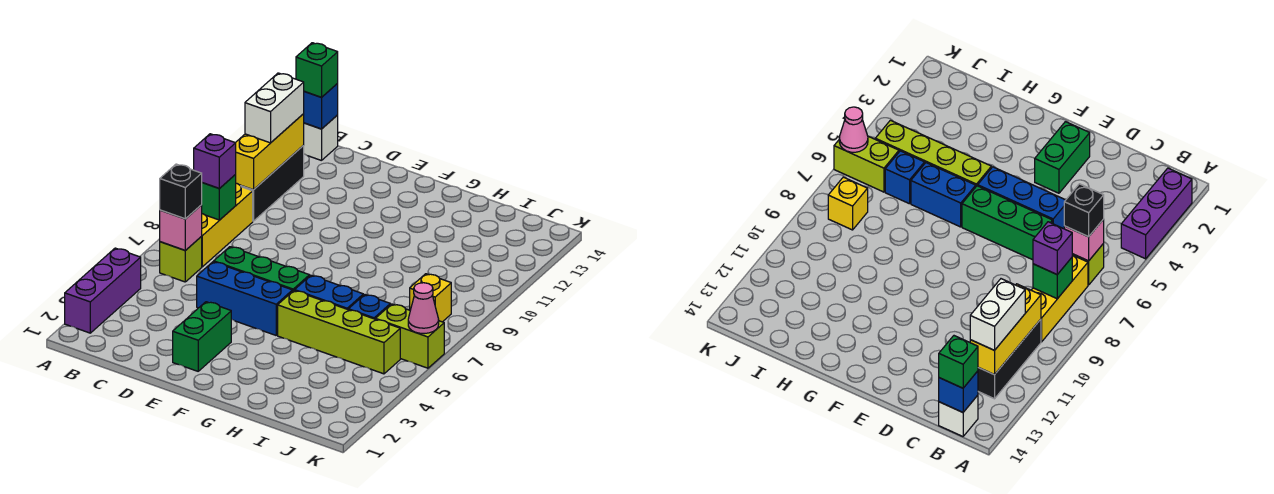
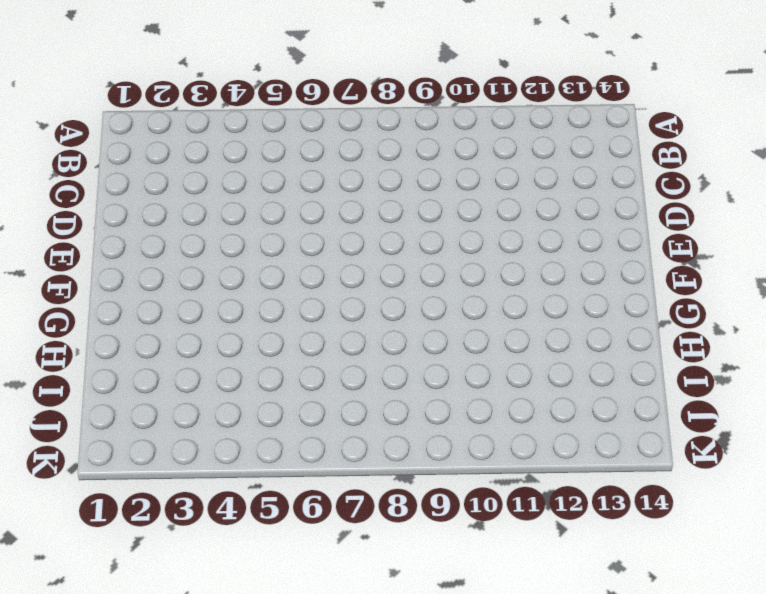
none -> purple brick A2:A4 level 1
none -> lime brick B6 level 1
none -> yellow brick B7:B9 level 1

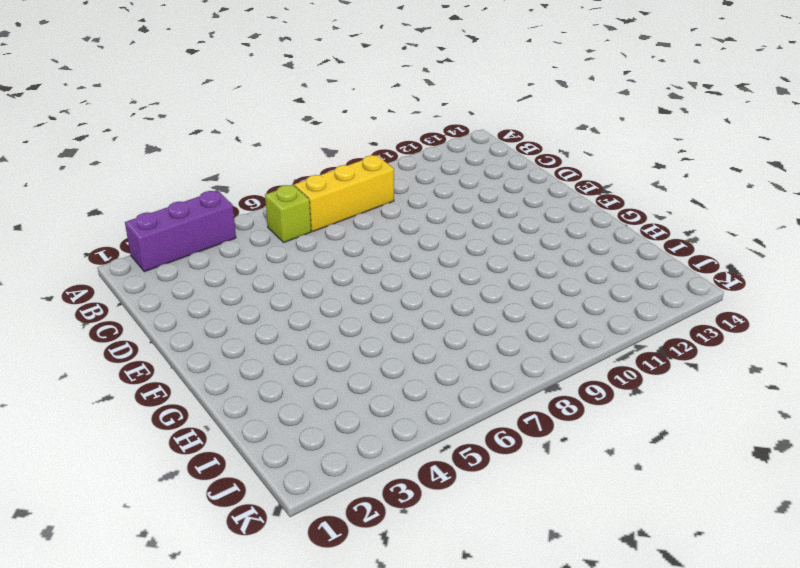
none -> black brick B10:B12 level 1
none -> white brick B14 level 1
none -> blue brick D5:F5 level 1

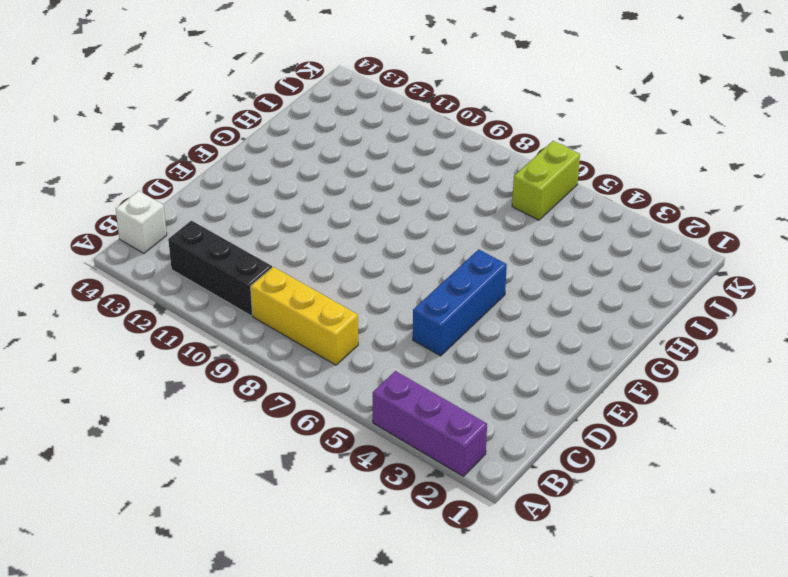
none -> lime brick B6 level 1
none -> green brick D6:F6 level 1
none -> green brick E2:E3 level 1

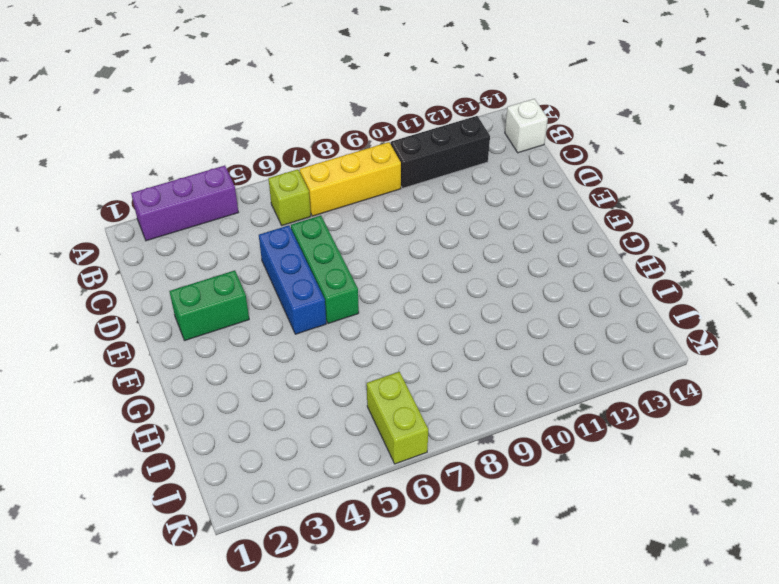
none -> lime brick G5:J5 level 1
none -> blue brick G6:H6 level 1
none -> blue brick I6 level 1

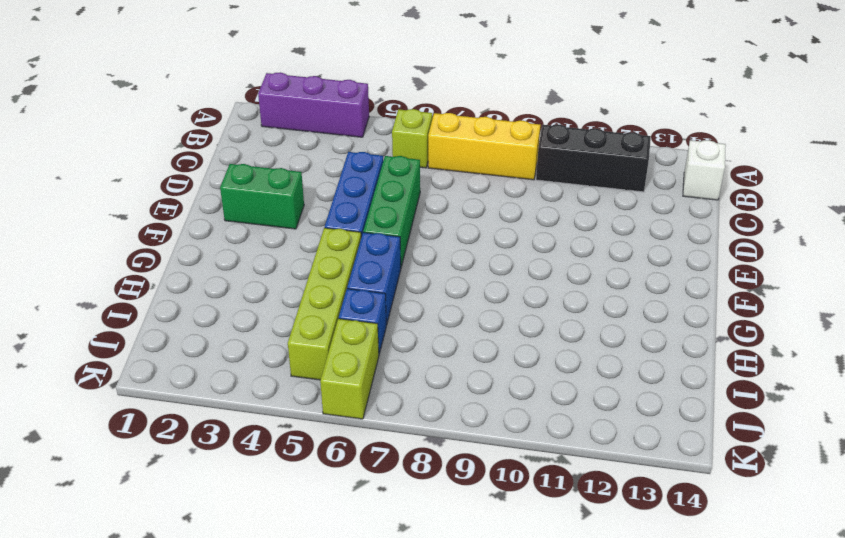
none -> yellow brick J8 level 1
none -> pink brick B6 level 2
none -> green brick B8 level 2

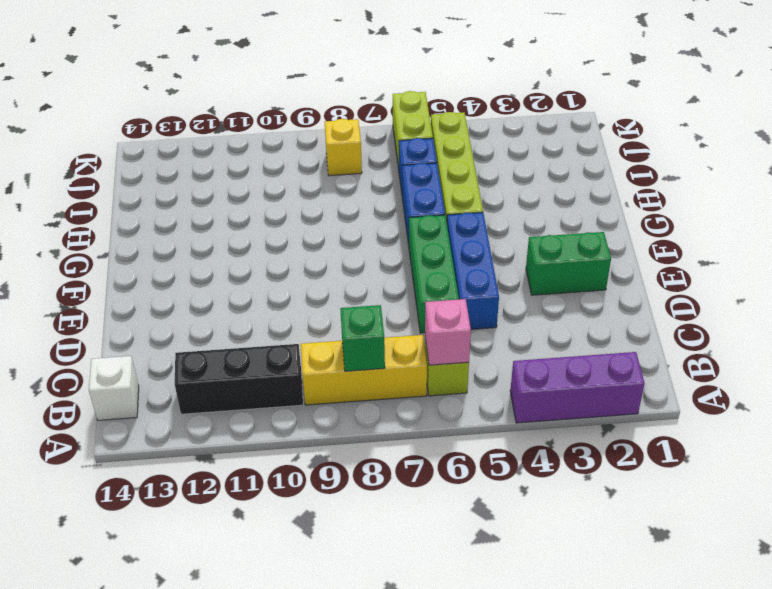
none -> yellow brick B10:B12 level 2
none -> blue brick B14 level 2
none -> pink cone K6 level 2

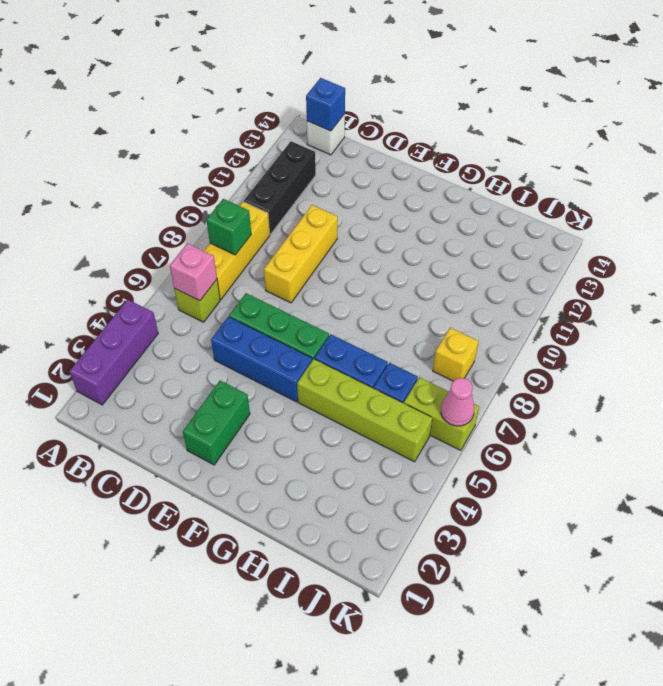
yellow brick D8:D10 level 1 -> yellow brick B10:B12 level 2
none -> black brick B6 level 3
none -> purple brick B8 level 3
none -> white brick B11:B12 level 3

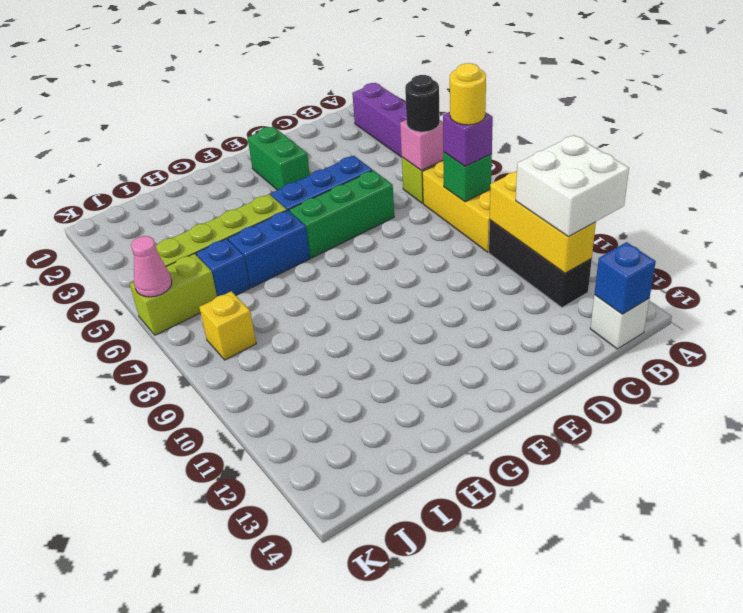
white brick A11:B12 level 3 -> white brick B11:B12 level 3
black round brick B6 level 3 -> black brick B6 level 3
yellow round brick B8 level 4 -> none
none -> green brick B14 level 3

